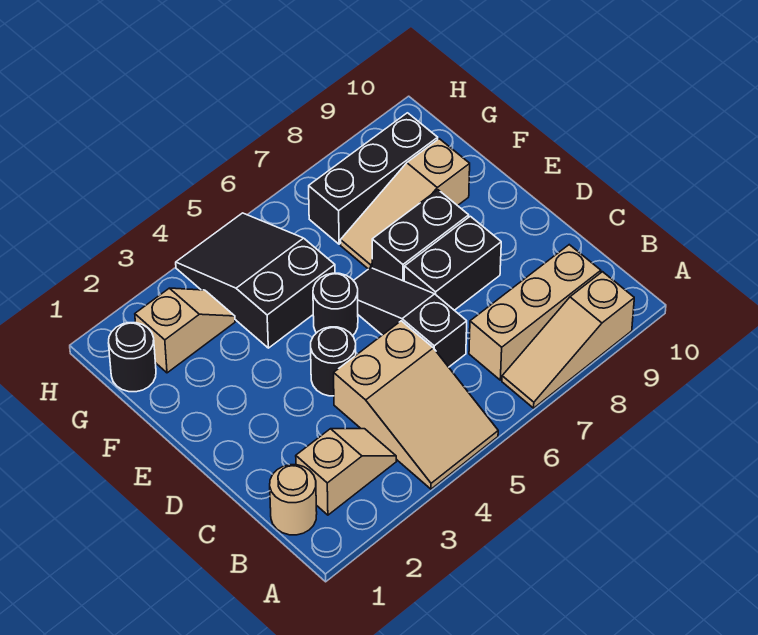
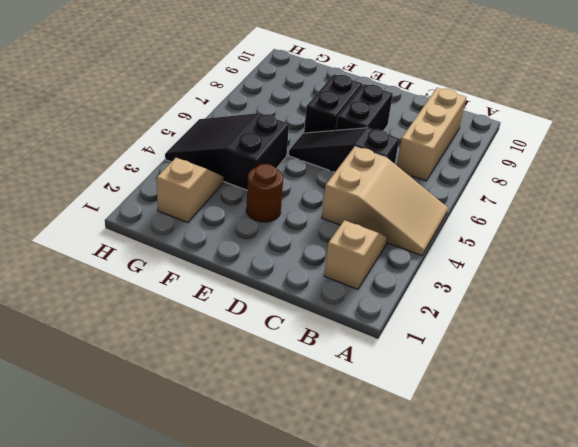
brown round brick E3 level 1 -> none
none -> tan slope A7:A9 level 1 top 9
none -> tan round brick B1 level 1
none -> black round brick D4 level 1

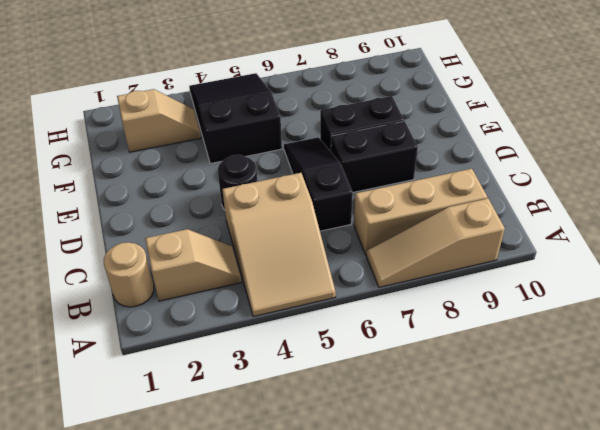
none -> black round brick E5 level 1
none -> tan slope F7:F9 level 1 top 9
none -> black round brick G1 level 1

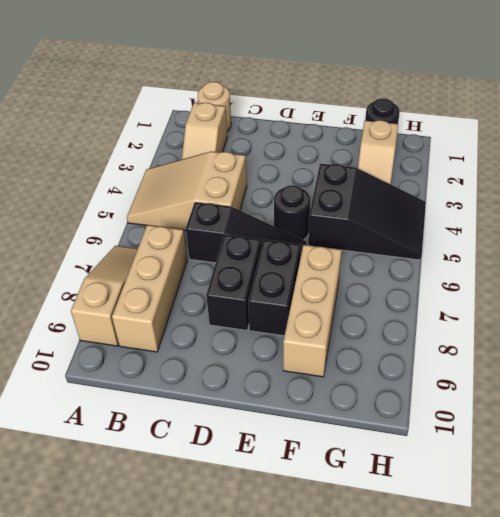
tan brick F7:F9 level 1 -> tan slope F7:F9 level 1 top 9
none -> black round brick D4 level 1
none -> black brick G7:G9 level 1

